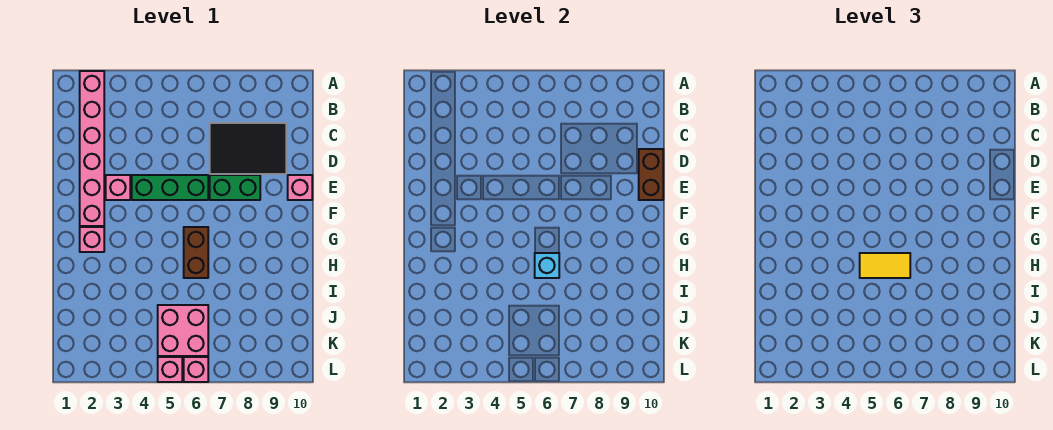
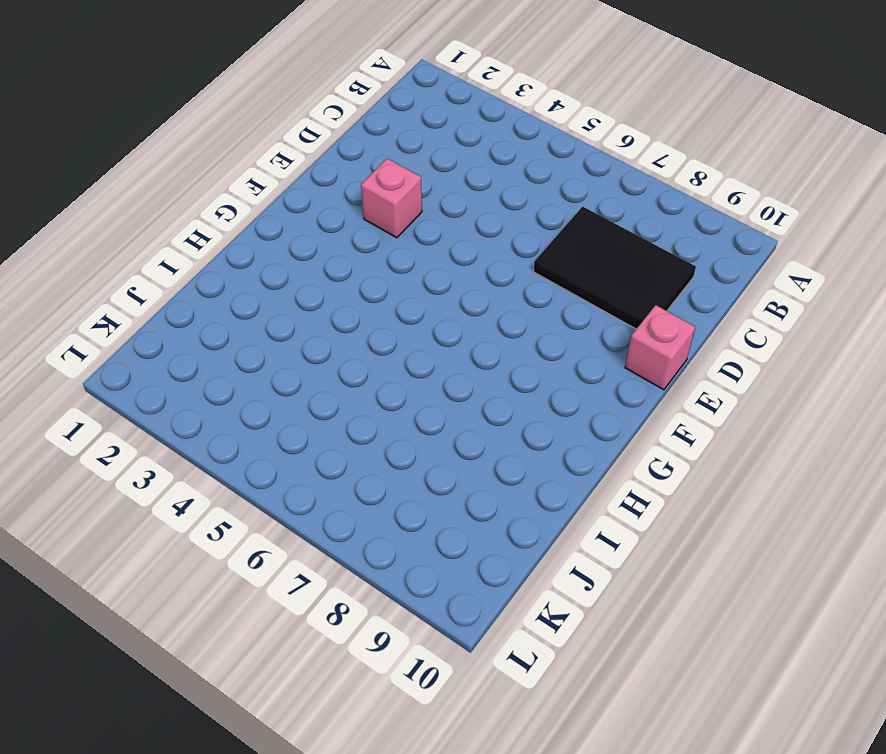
none -> pink brick A2:F2 level 1
none -> green brick E4:E6 level 1
none -> green brick E7:E8 level 1

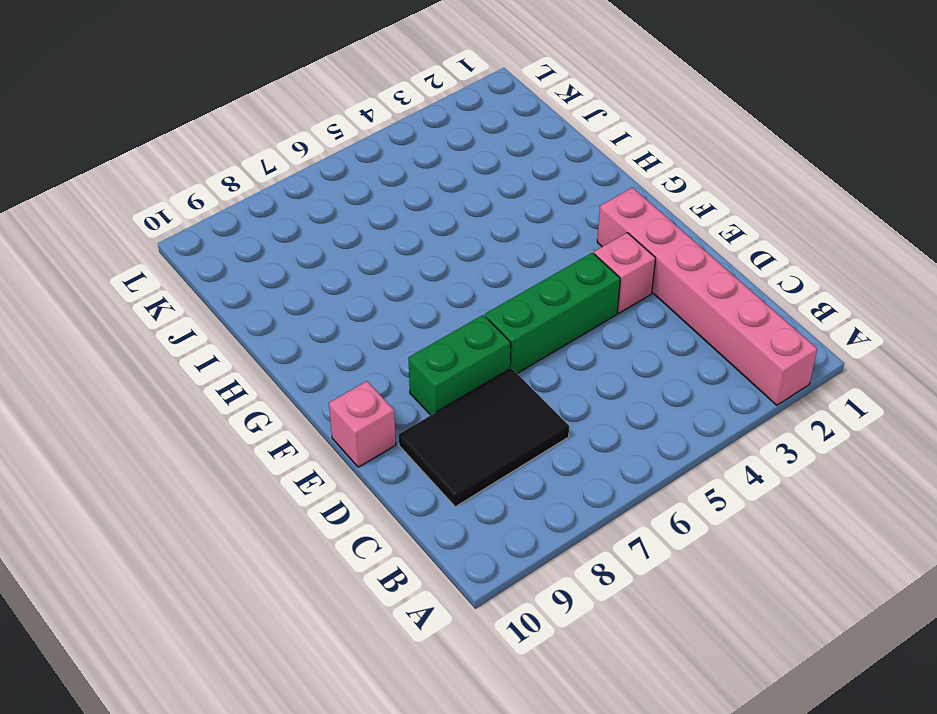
none -> pink brick G2 level 1
none -> brown brick G6:H6 level 1
none -> pink brick J5:K6 level 1

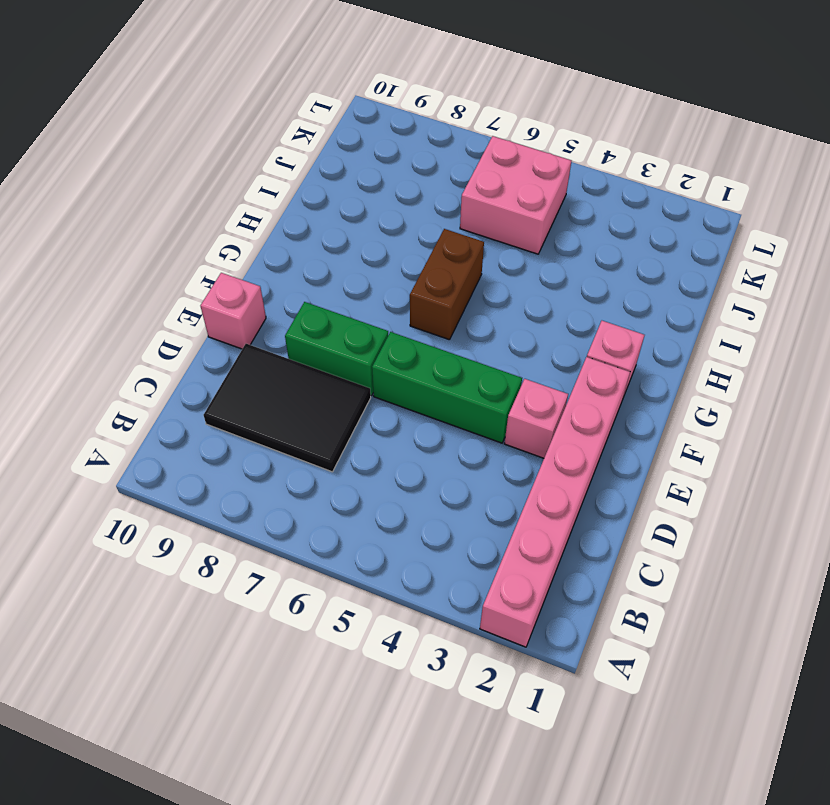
none -> pink brick L5 level 1
none -> pink brick L6 level 1
none -> brown brick D10:E10 level 2

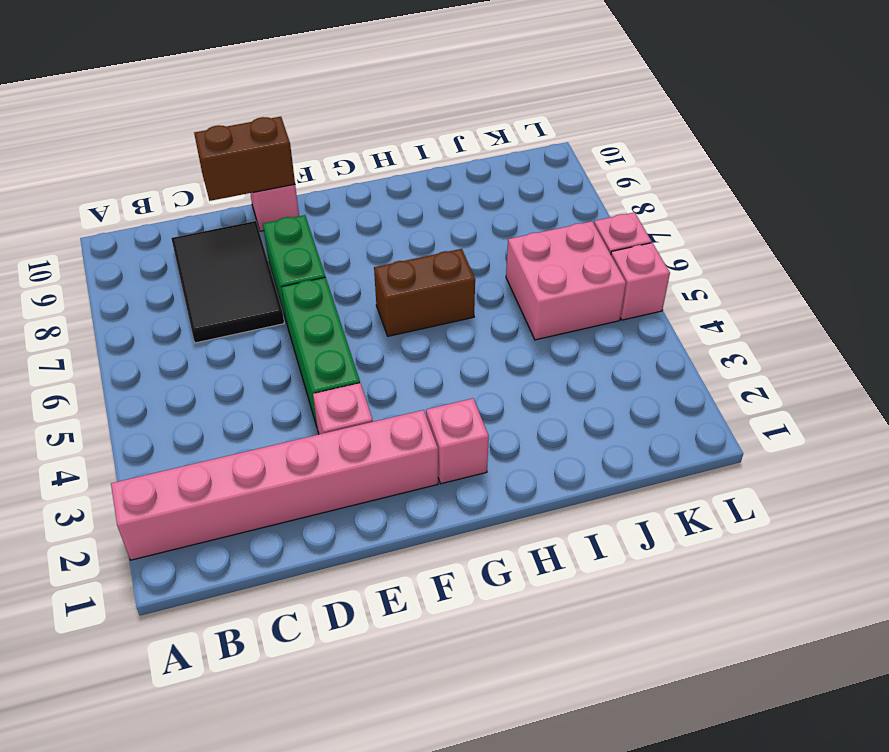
none -> cyan brick H6 level 2
none -> yellow tile H5:H6 level 3

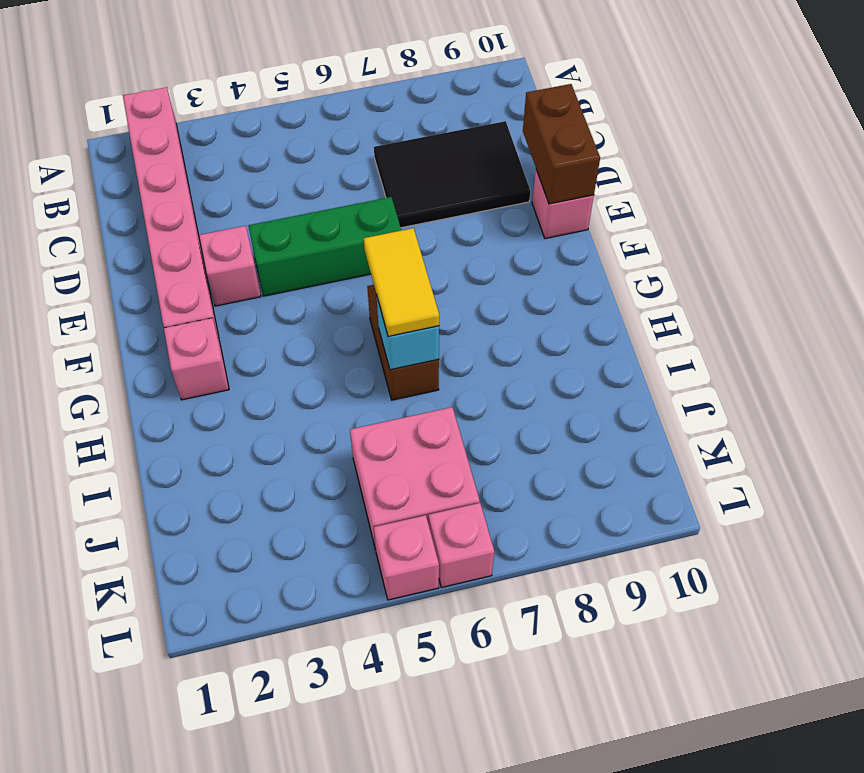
yellow tile G6:H6 level 3 -> yellow tile H5:H6 level 3
none -> green brick E7:E8 level 1

